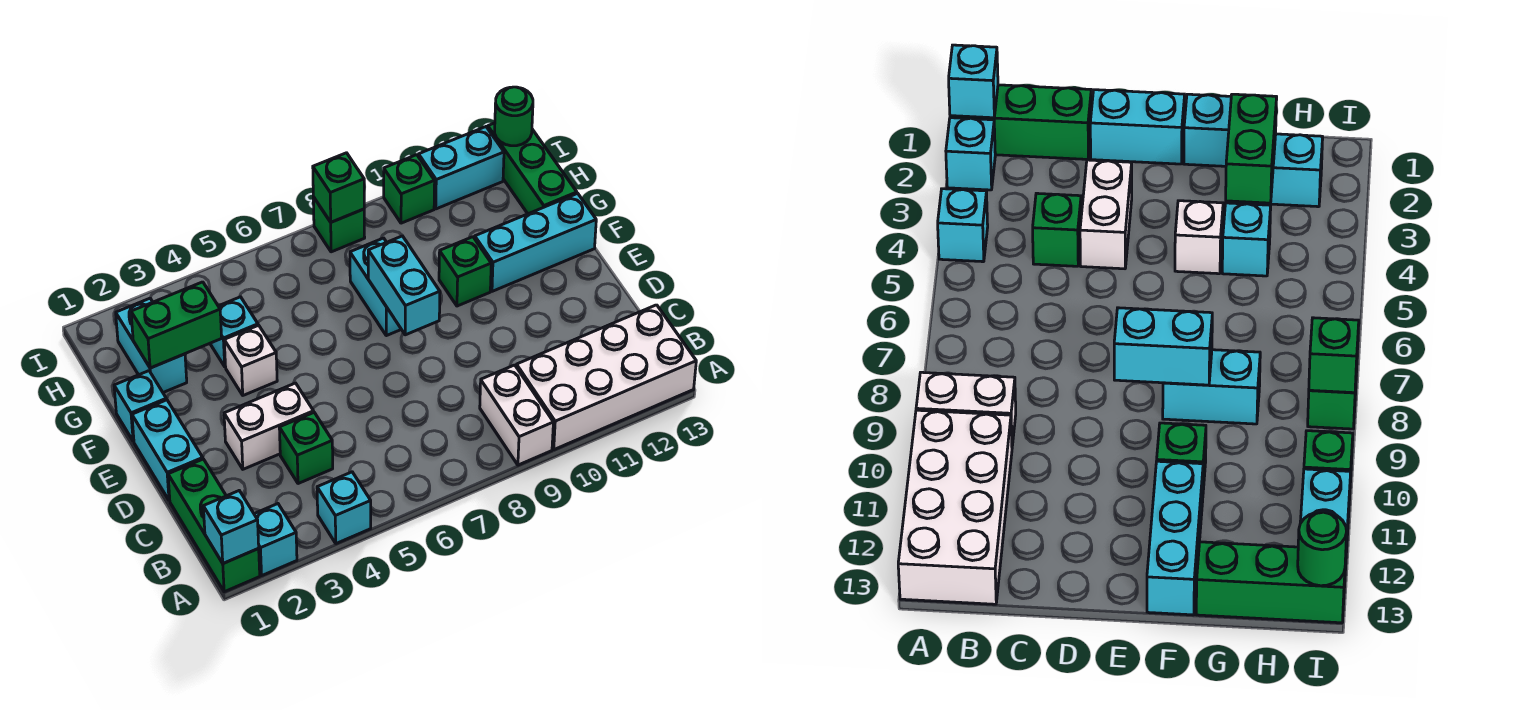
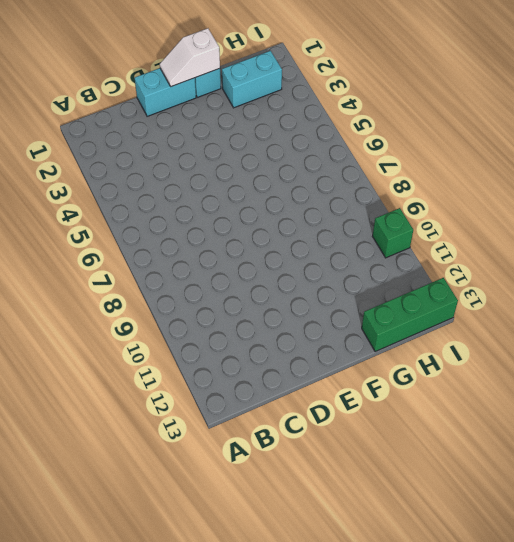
white slope E1:F1 level 2 top F -> none
none -> green brick A1:C1 level 1
none -> cyan brick A2 level 1
none -> cyan brick A4 level 1

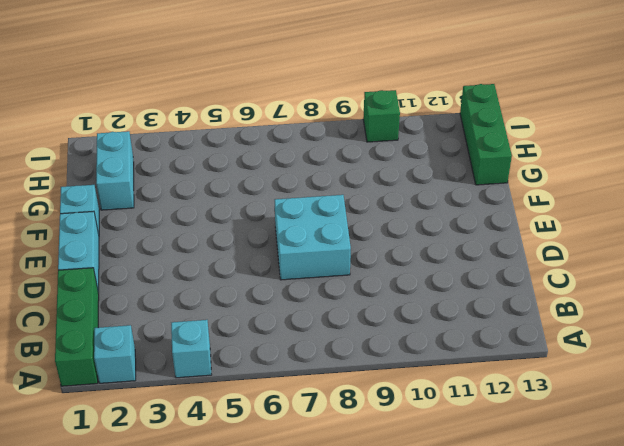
cyan brick D7:E8 level 1 -> none
none -> white brick A9:B9 level 1
none -> white brick A10:B13 level 1
none -> green brick C4 level 1

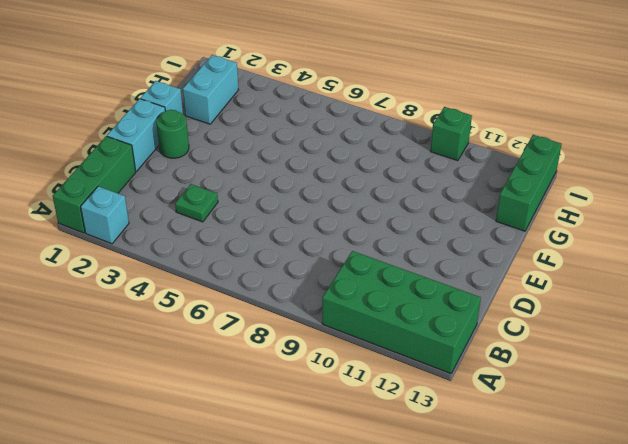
green brick A10:B13 level 1 -> white brick A10:B13 level 1
green plate C4 level 1 -> green brick C4 level 1
green round brick E2 level 1 -> green round brick I13 level 2
none -> cyan brick A4 level 1
none -> white brick A9:B9 level 1
none -> white brick D3:D4 level 1

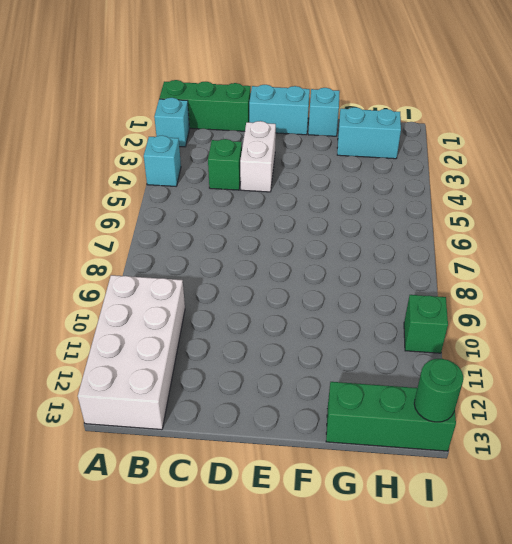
none -> white brick A9:B9 level 1
none -> white brick F4 level 1
none -> cyan brick F8:G8 level 1

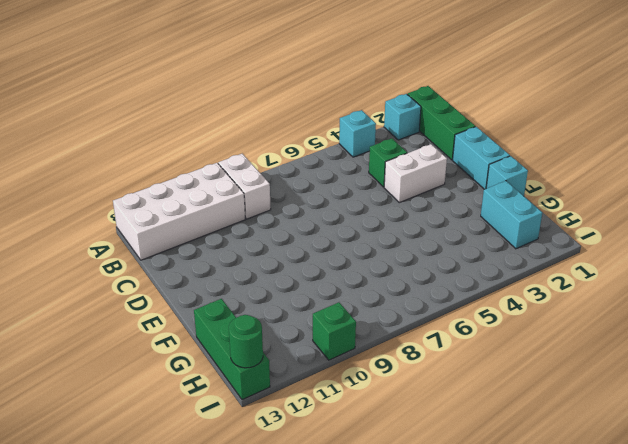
none -> white brick F4 level 1
none -> cyan brick F8:G8 level 1
none -> green brick F10 level 1

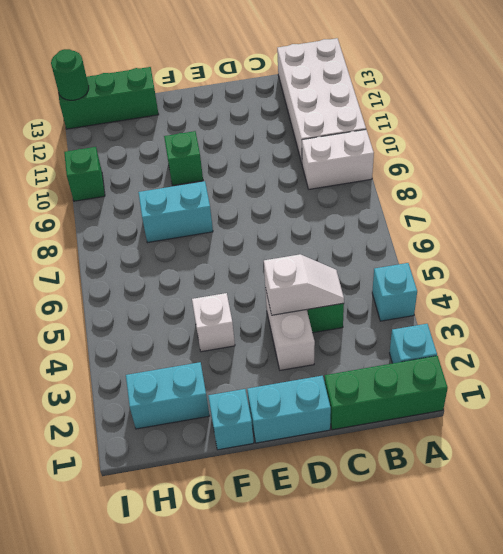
white slope C4:D4 level 2 top D -> none
none -> cyan brick F11:F13 level 1
none -> cyan brick G4 level 1
none -> green brick I8 level 1

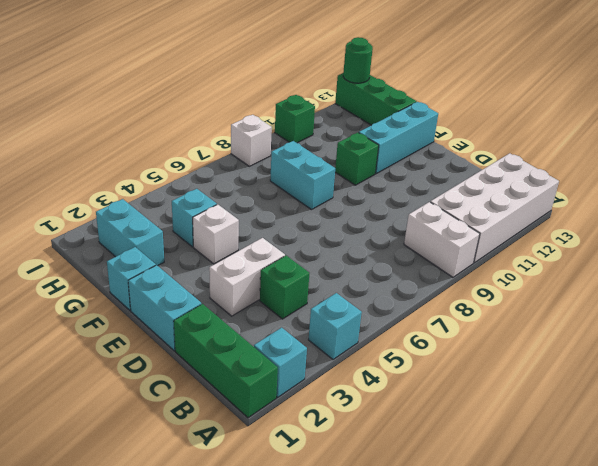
white brick I8 level 1 -> green brick I8 level 1
none -> cyan brick I11:I12 level 1
none -> cyan brick A1 level 2
none -> cyan brick E8:F8 level 2

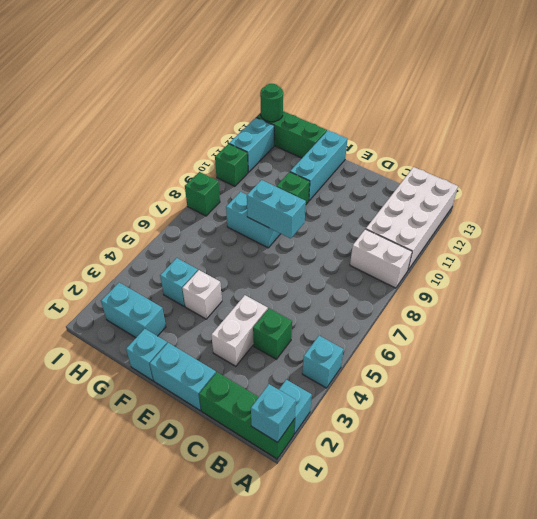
none -> green brick G2:G3 level 2
none -> green brick I8 level 2

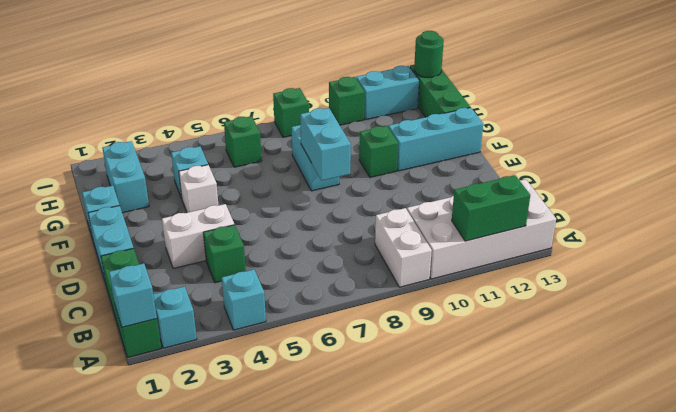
green brick A11:A12 level 2 -> green brick G2:G3 level 2
green brick H6 level 1 -> green brick I8 level 2

